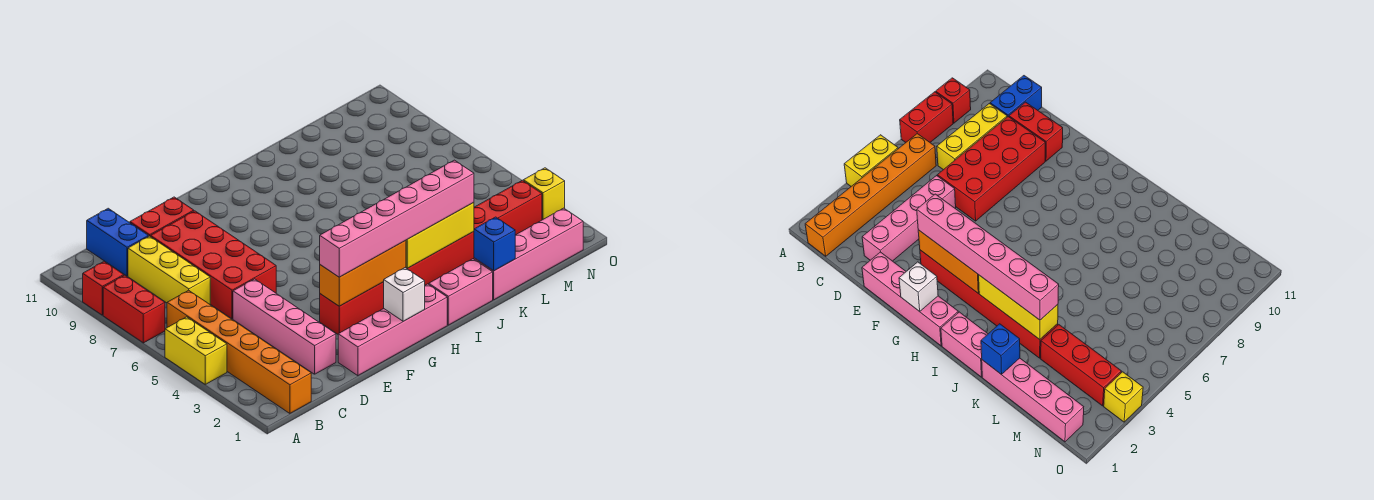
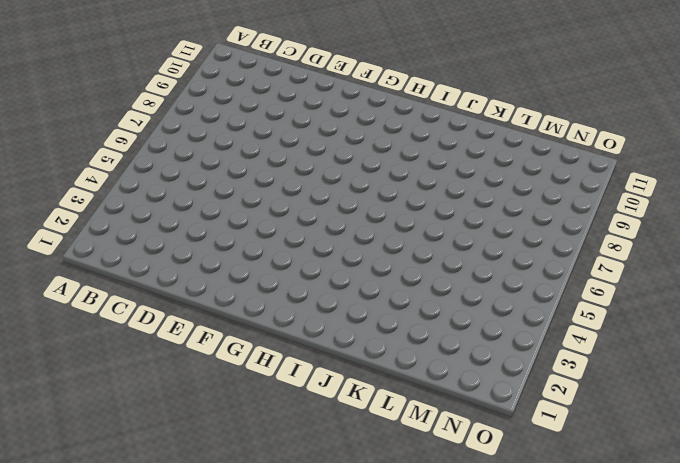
none -> yellow brick A4:A5 level 1
none -> red brick A7:A8 level 1
none -> red brick A9 level 1

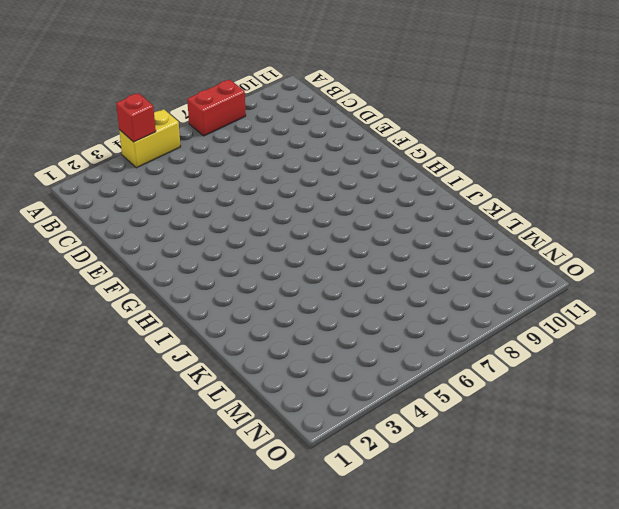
red brick A4 level 2 -> red brick A9 level 1
none -> orange brick B1:B6 level 1
none -> yellow brick C7:C9 level 1
none -> blue brick C10:C11 level 1

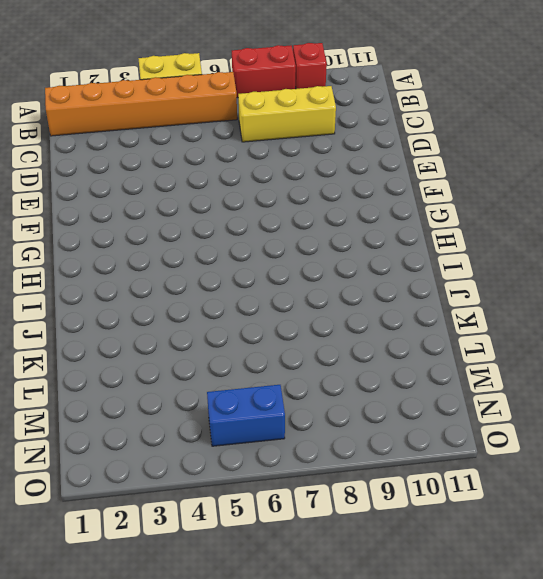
blue brick N5:N6 level 1 -> blue brick C10:C11 level 1
none -> pink brick D2:D5 level 1
none -> red brick D6:E9 level 1
none -> red brick D10:E10 level 1

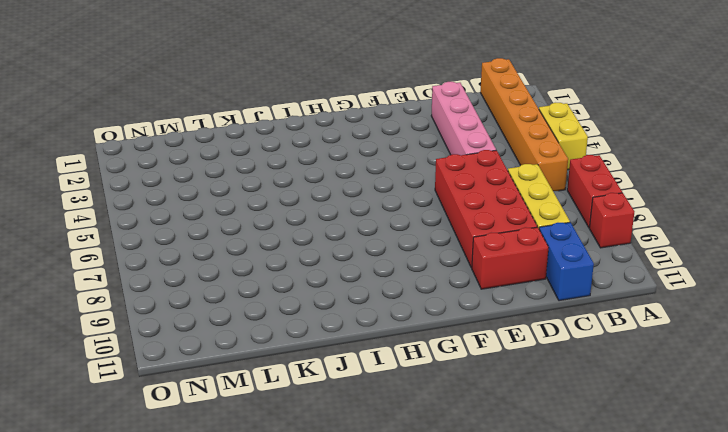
none -> pink brick E1:H1 level 1
none -> red brick F3:K3 level 1
none -> pink brick I1:J1 level 1

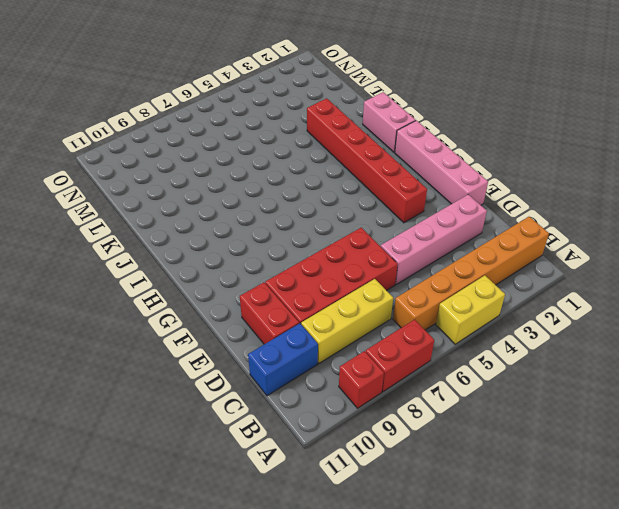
none -> pink brick K1:N1 level 1
none -> red brick L3:N3 level 1
none -> yellow brick O3 level 1

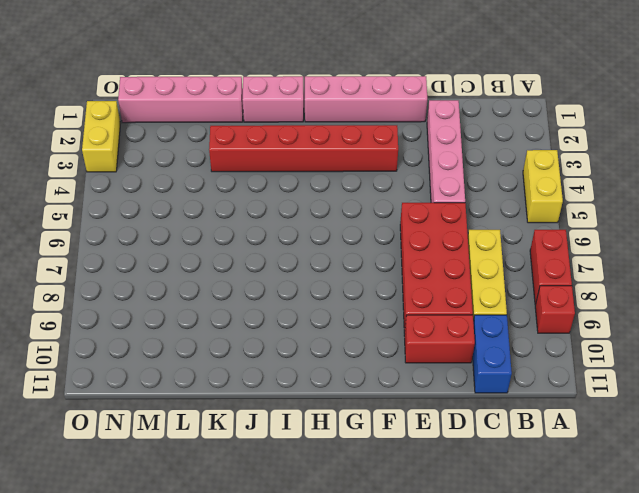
yellow brick O2:O3 level 1 -> yellow brick O3 level 1
none -> orange brick B1:B6 level 1
none -> red brick L3:N3 level 1
none -> orange brick F3:H3 level 2

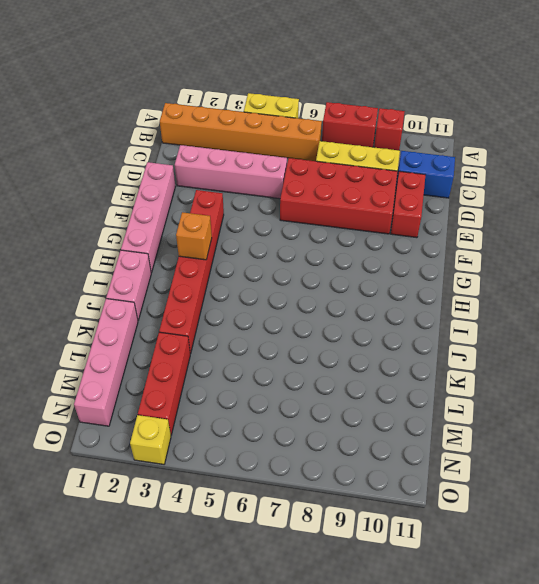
orange brick H3 level 2 -> orange brick F3:H3 level 2
none -> white brick G1 level 2
none -> yellow brick I3:K3 level 2
none -> blue brick K1 level 2

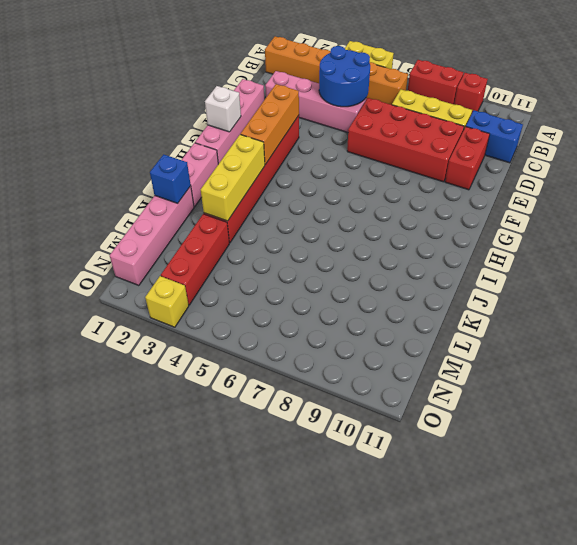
blue round brick C4:D5 level 2 -> none
none -> pink brick F3:K3 level 3

